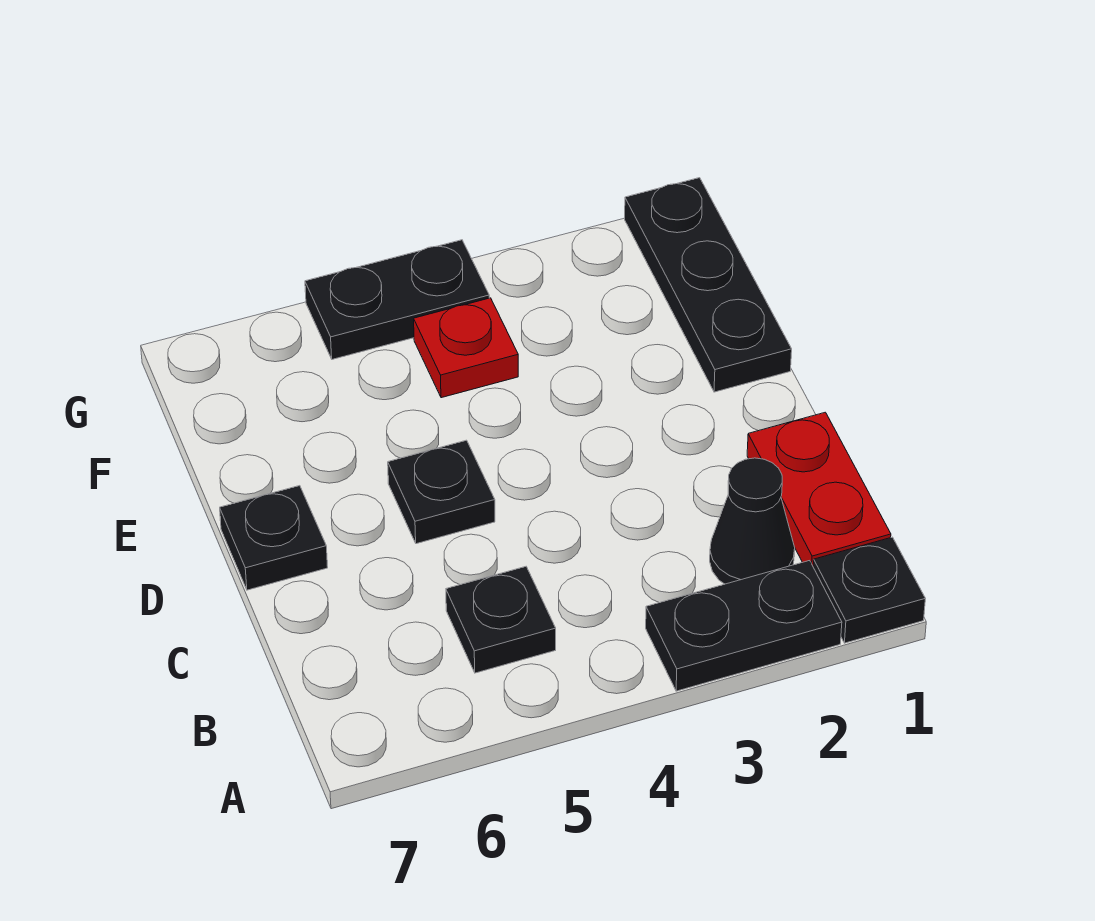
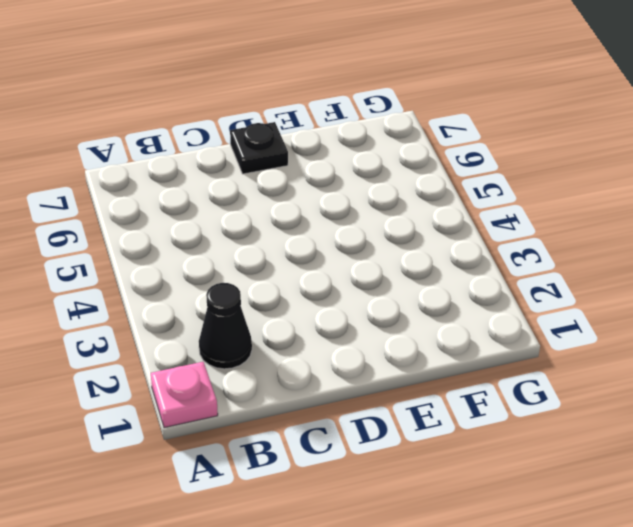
pink plate A1 level 1 -> black plate A1 level 1
none -> black plate A2:A3 level 1
none -> red plate B1:C1 level 1

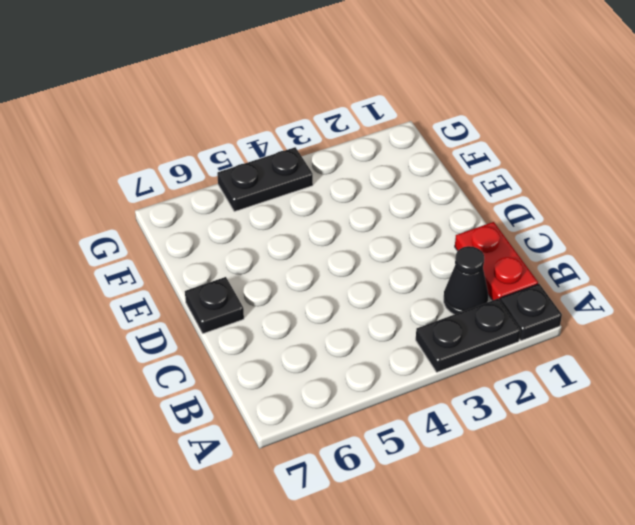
none -> black plate B5 level 1
none -> black plate D5 level 1

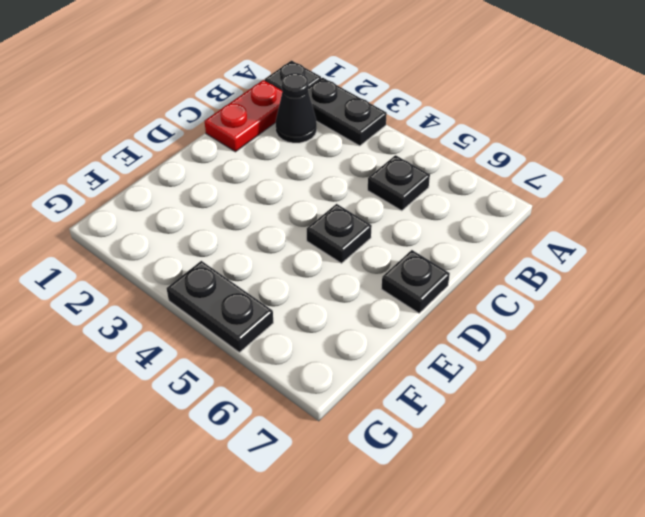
none -> black plate E1:G1 level 1
none -> red plate F4 level 1

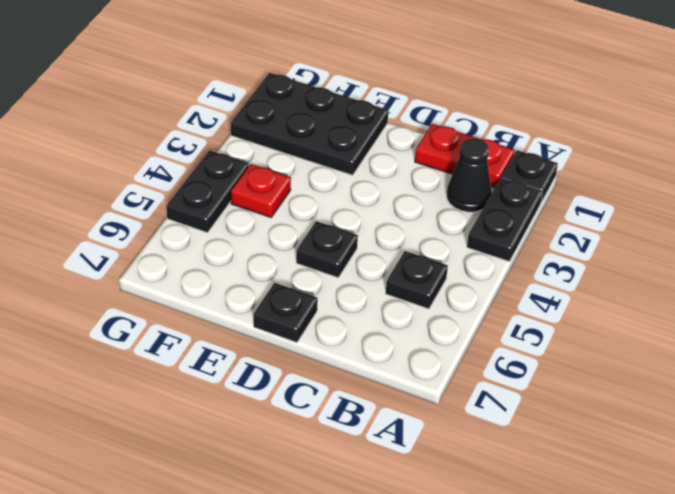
black plate E1:G2 level 1 -> black plate E1:G1 level 1

